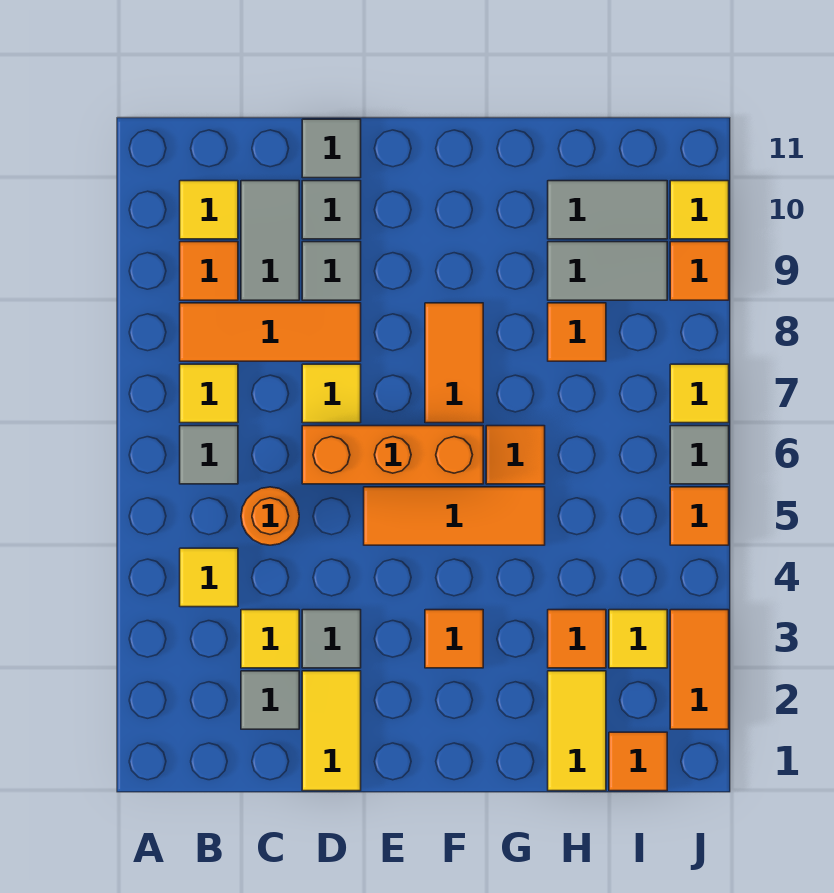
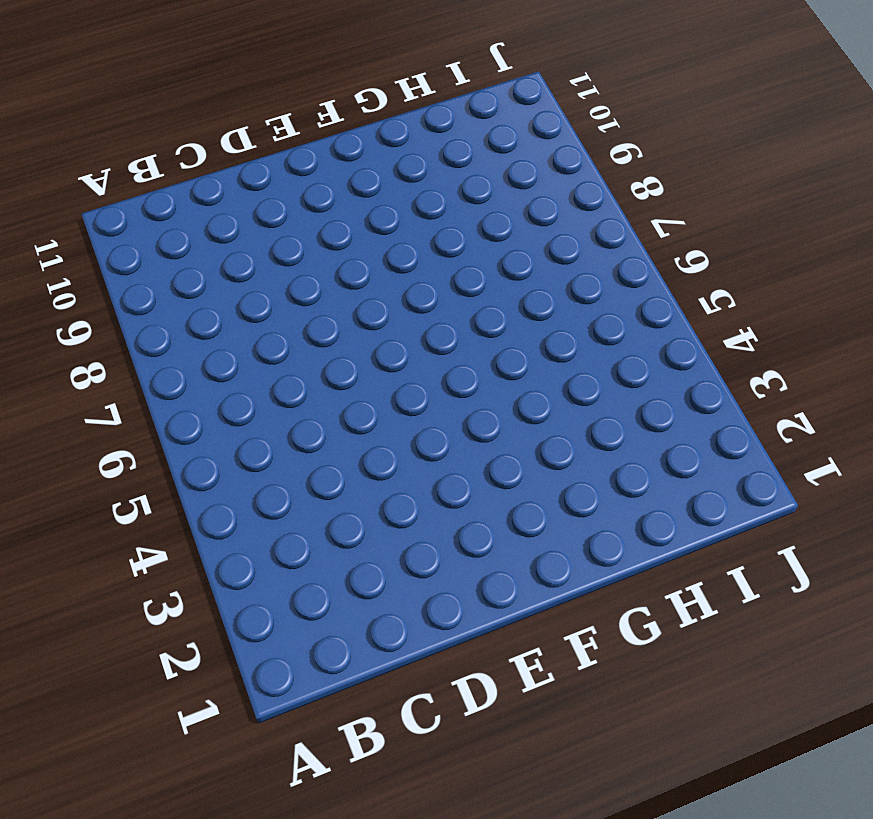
none -> yellow tile B4 level 1
none -> grey tile B6 level 1
none -> yellow tile B7 level 1
none -> orange tile B8:D8 level 1

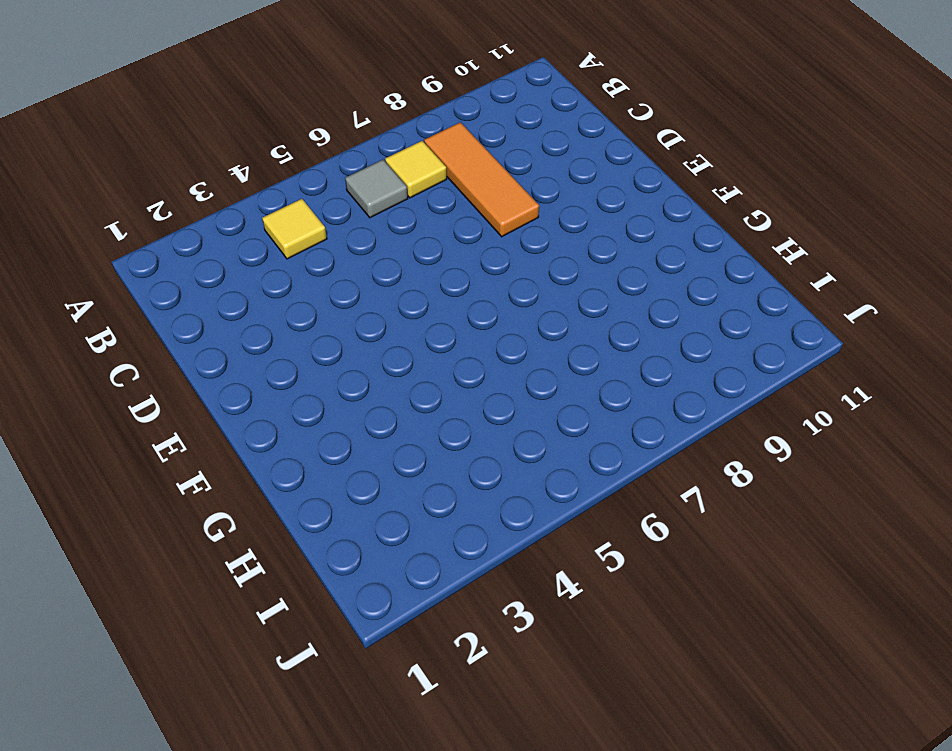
none -> orange tile B9 level 1
none -> yellow tile B10 level 1
none -> grey tile C2 level 1
none -> yellow tile C3 level 1

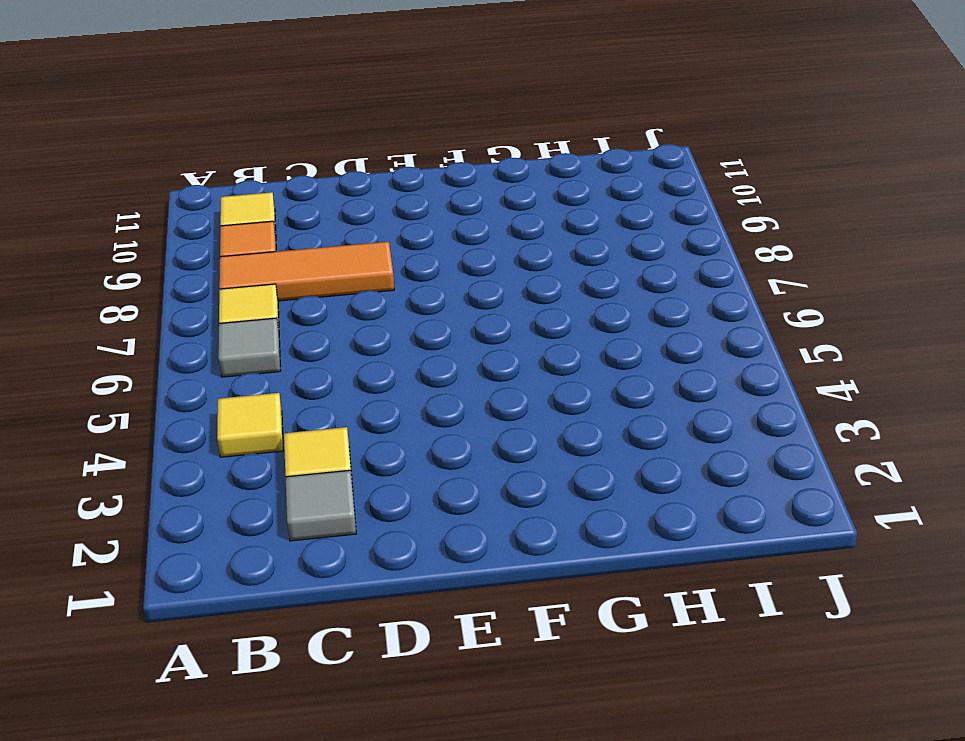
none -> orange round brick C5 level 1
none -> grey tile C9:C10 level 1
none -> yellow tile D1:D2 level 1
none -> grey tile D3 level 1

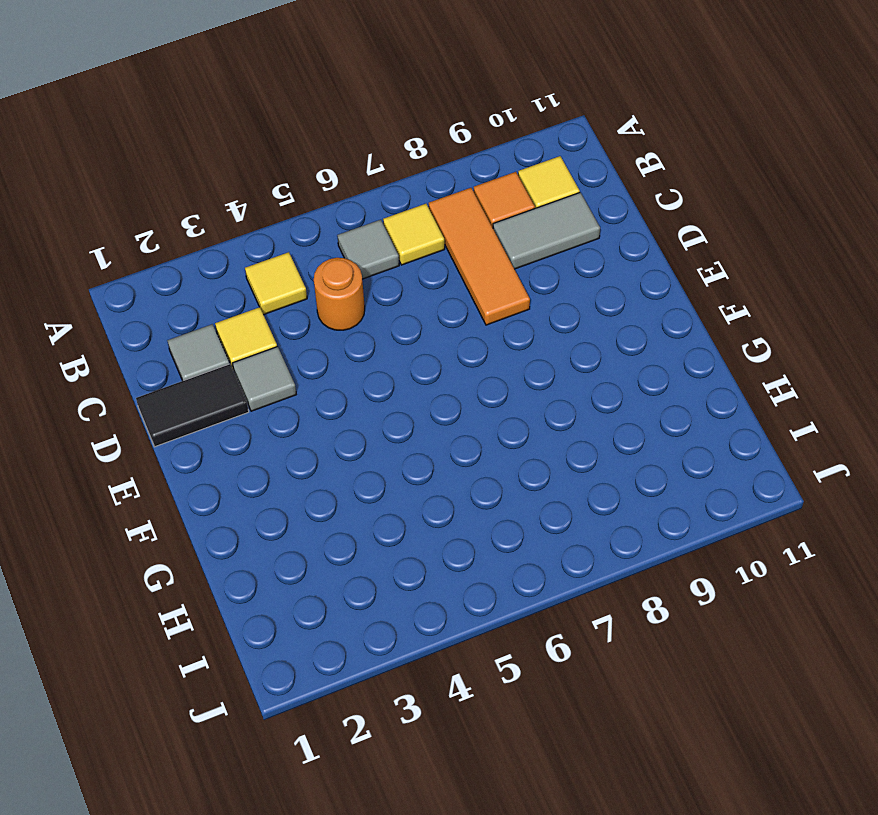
black tile D1:D2 level 1 -> yellow tile D1:D2 level 1
none -> orange brick D6:F6 level 1
none -> yellow tile D7 level 1
none -> grey tile D9 level 1
none -> grey tile D10 level 1

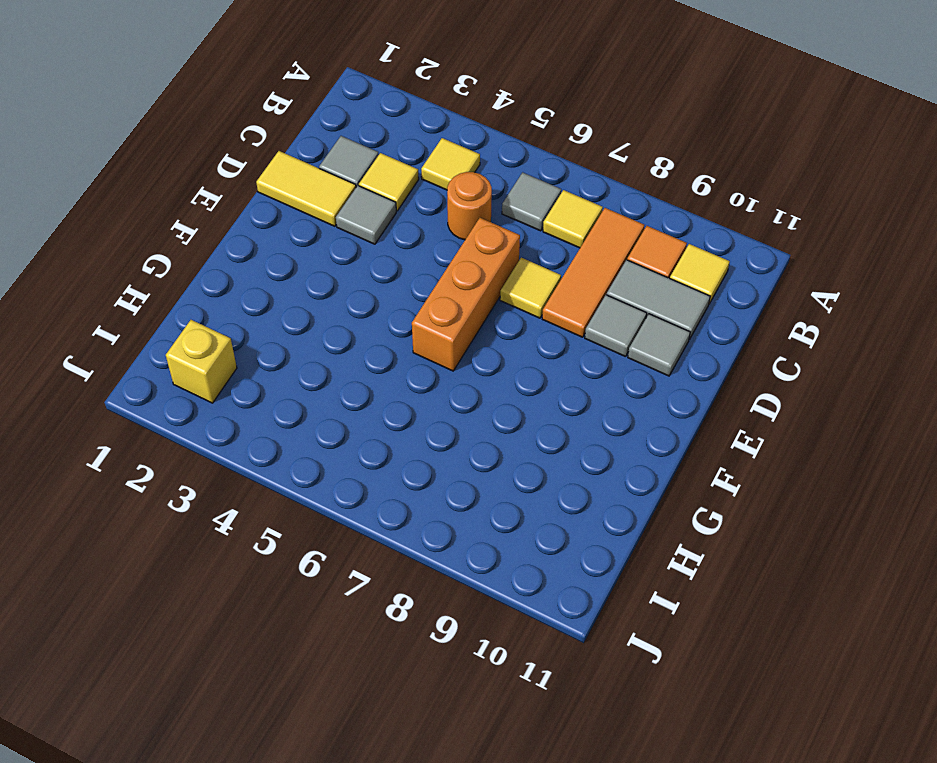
yellow brick I2 level 1 -> none
none -> grey tile D11 level 1
none -> orange tile E5:G5 level 1
none -> orange tile F3 level 1
none -> orange tile F7:F8 level 1

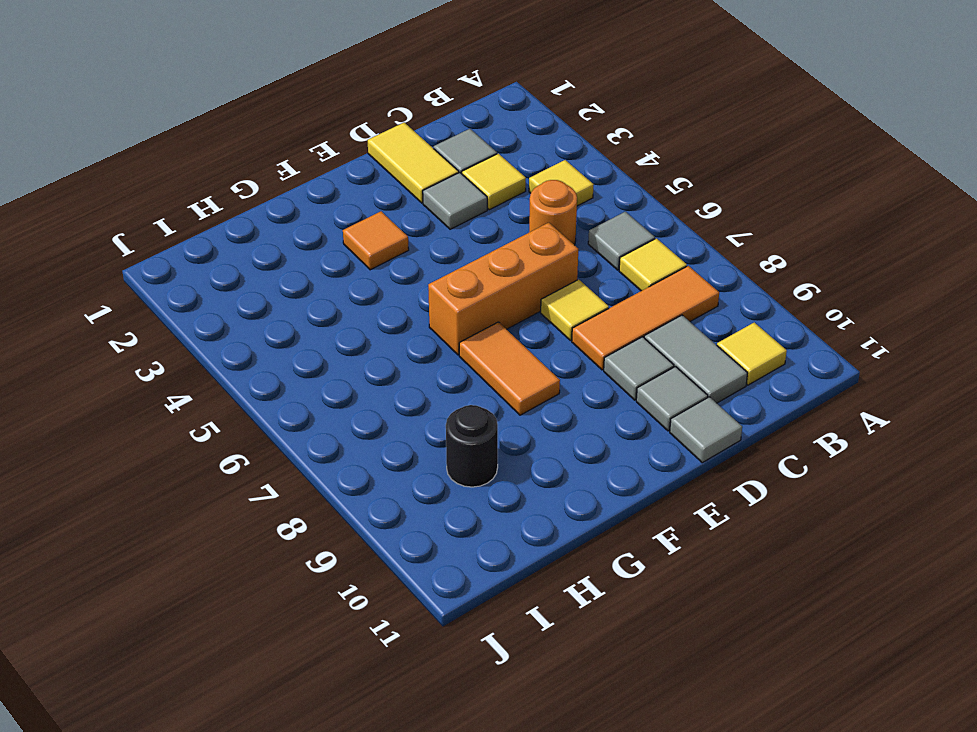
black round brick H9 level 1 -> grey tile H9:I9 level 1
none -> orange tile B9 level 1
none -> orange tile E5:G5 level 1
none -> orange tile G6 level 1
none -> yellow tile H1:H2 level 1

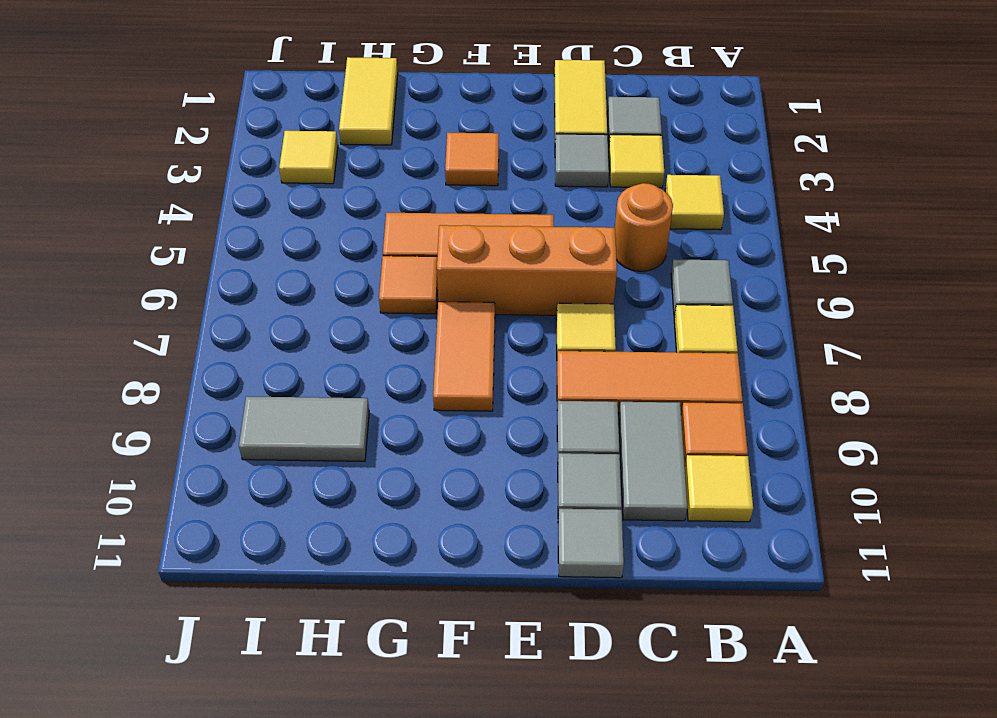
none -> orange tile H3 level 1
none -> orange tile H8 level 1
none -> grey tile H10:I10 level 1
none -> orange tile I1 level 1

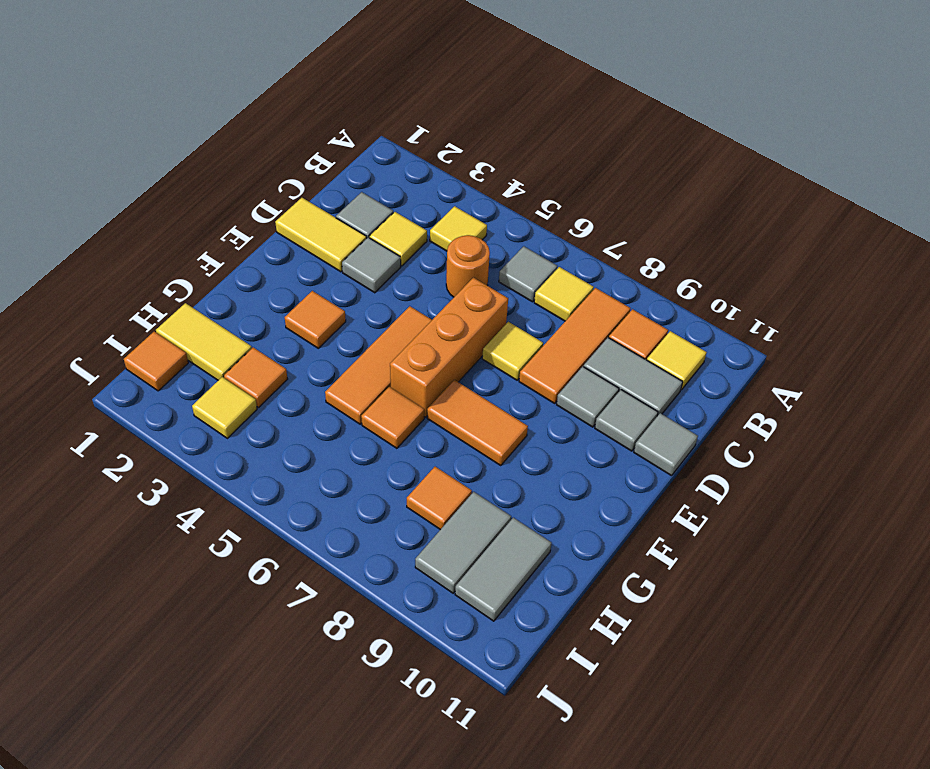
none -> orange tile J2:J3 level 1
none -> orange tile J5 level 1
none -> grey tile J6 level 1
none -> yellow tile J7 level 1

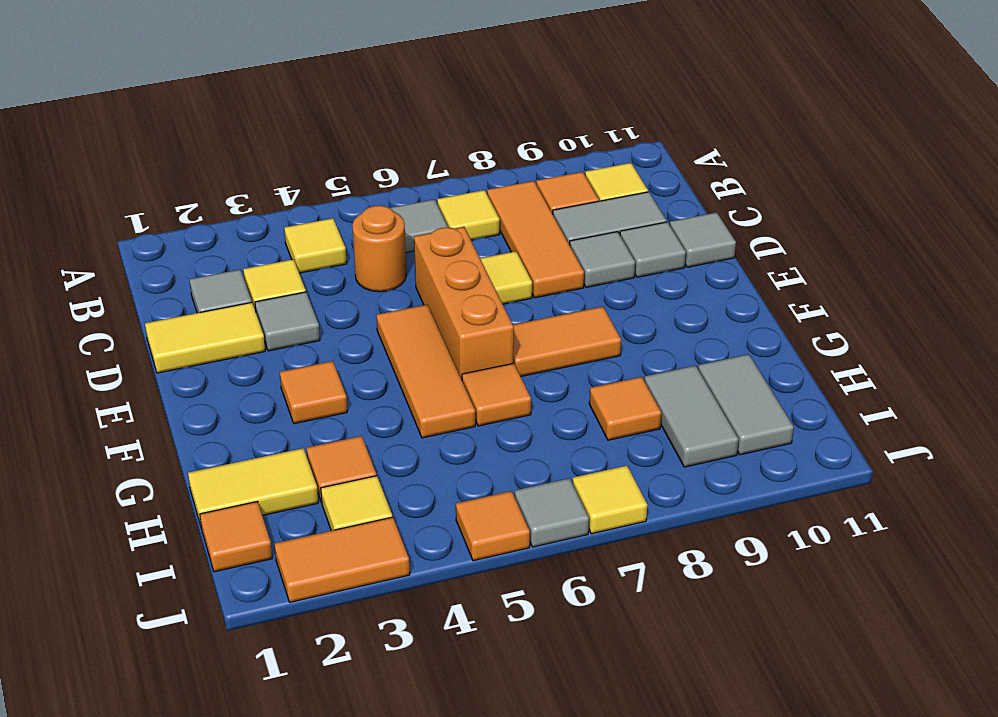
none -> orange tile J9 level 1
none -> yellow tile J10 level 1

